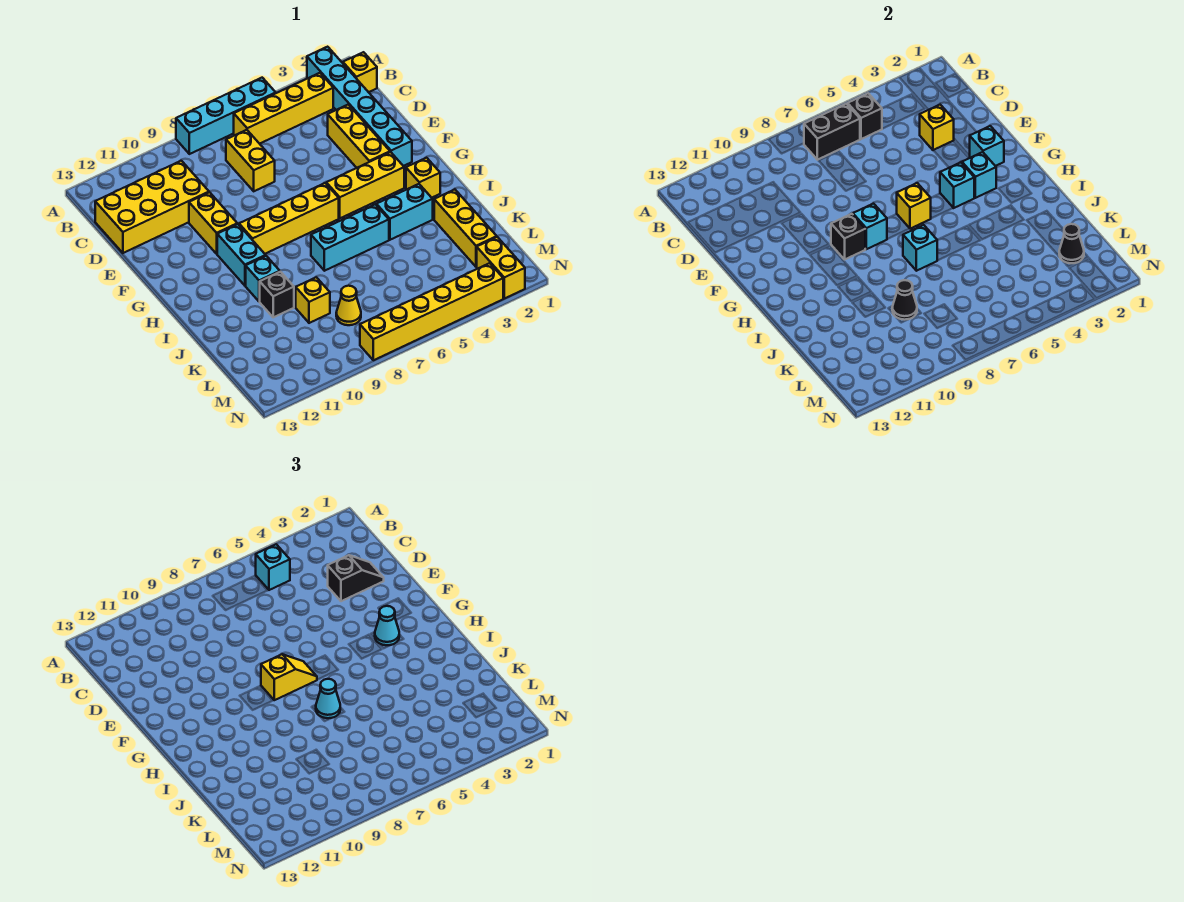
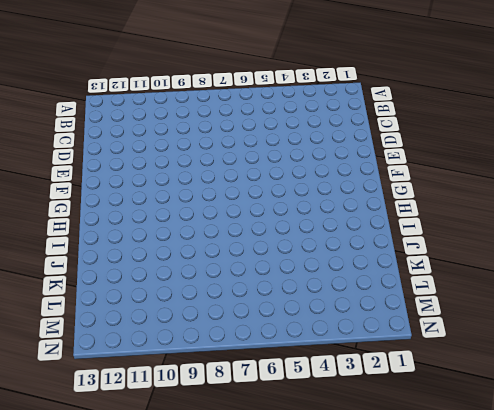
none -> cyan brick A2:F2 level 1
none -> cyan brick A5:A8 level 1
none -> yellow brick B1 level 1
none -> yellow brick B3:B6 level 1

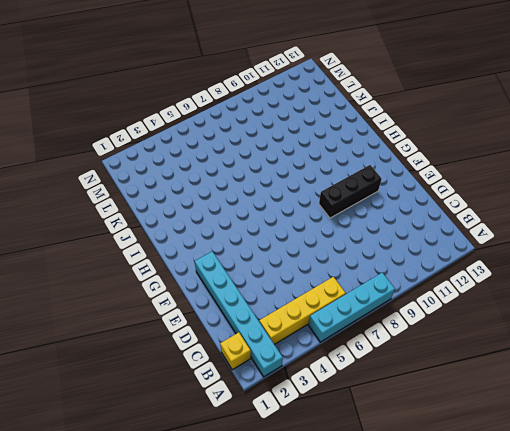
black brick F9:F11 level 1 -> yellow brick E10:F10 level 1
none -> yellow brick C7:D7 level 1
none -> yellow brick C10:D13 level 1
none -> yellow brick D3:F3 level 1
none -> yellow brick G3:G5 level 1

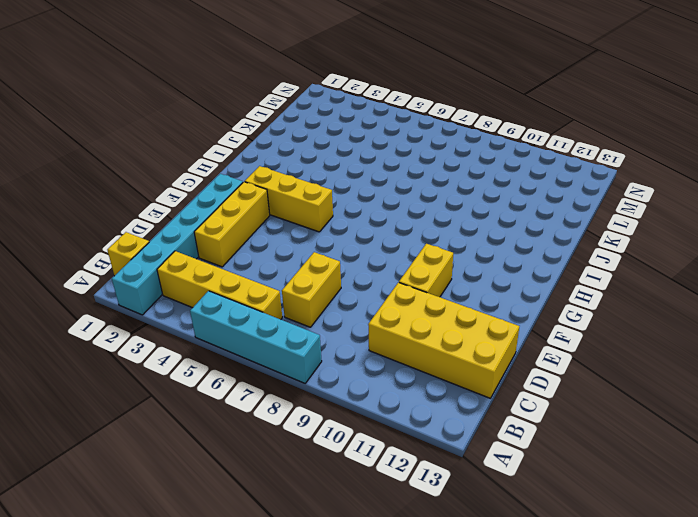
none -> yellow brick G6:G9 level 1
none -> cyan brick G10:H10 level 1
none -> yellow brick H2 level 1
none -> cyan brick I3:I4 level 1

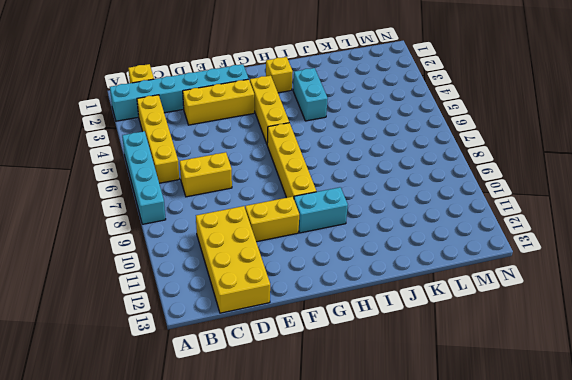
none -> cyan brick I5:I7 level 1
none -> cyan brick I10 level 1
none -> yellow brick J2:L2 level 1
none -> black brick J10 level 1

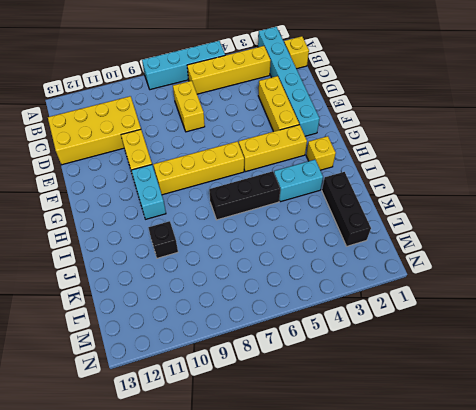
black brick I5:I7 level 1 -> cyan brick I5:I7 level 1
black brick J2:L2 level 1 -> yellow brick J2:L2 level 1
none -> cyan brick I10 level 1
none -> yellow brick K9 level 1
none -> yellow cone L8 level 1
none -> yellow brick M2:N2 level 1

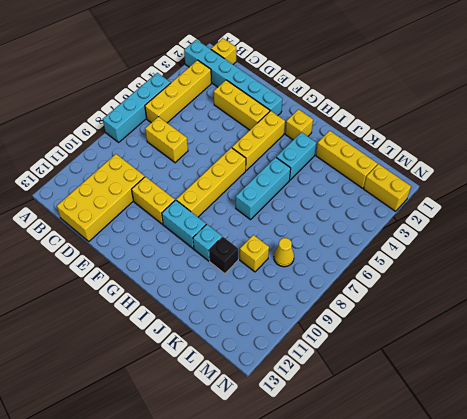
none -> yellow brick N3:N8 level 1
none -> black brick B5 level 2
none -> black brick B6:B7 level 2
none -> yellow brick D3 level 2

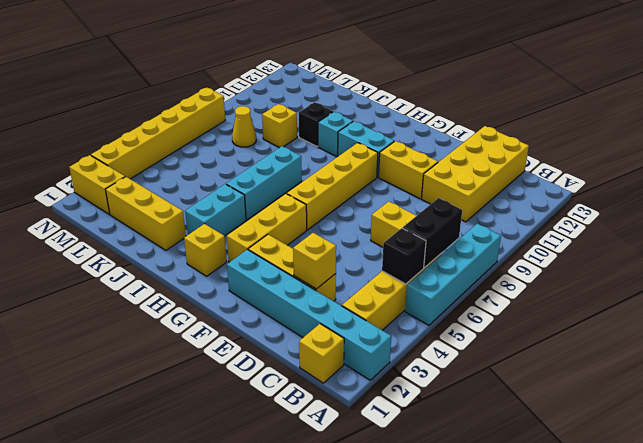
none -> cyan brick F2 level 2
none -> cyan brick G3 level 2
none -> cyan brick G4 level 2
none -> yellow brick G6 level 2

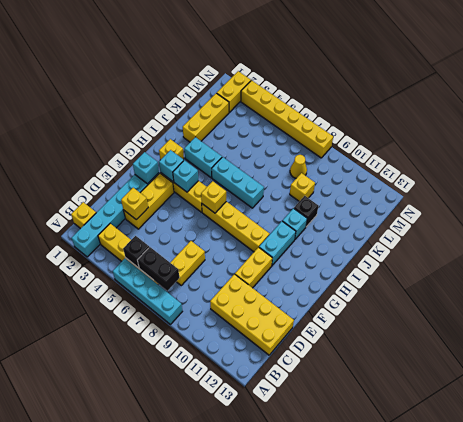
none -> cyan brick G8 level 2
none -> black brick G9 level 2
none -> cyan brick I7 level 2
none -> black cone K9 level 2

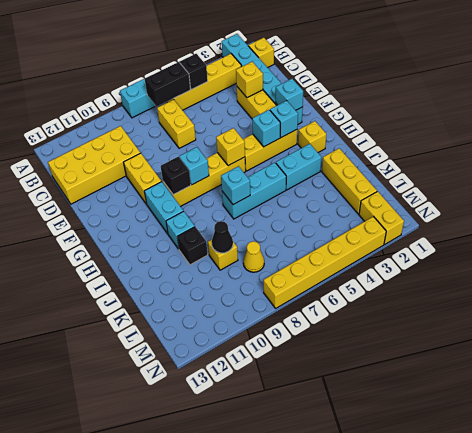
none -> black cone L2 level 2
none -> cyan brick B5 level 3
none -> black slope D2:D3 level 3 top 3
none -> cyan cone G3 level 3

